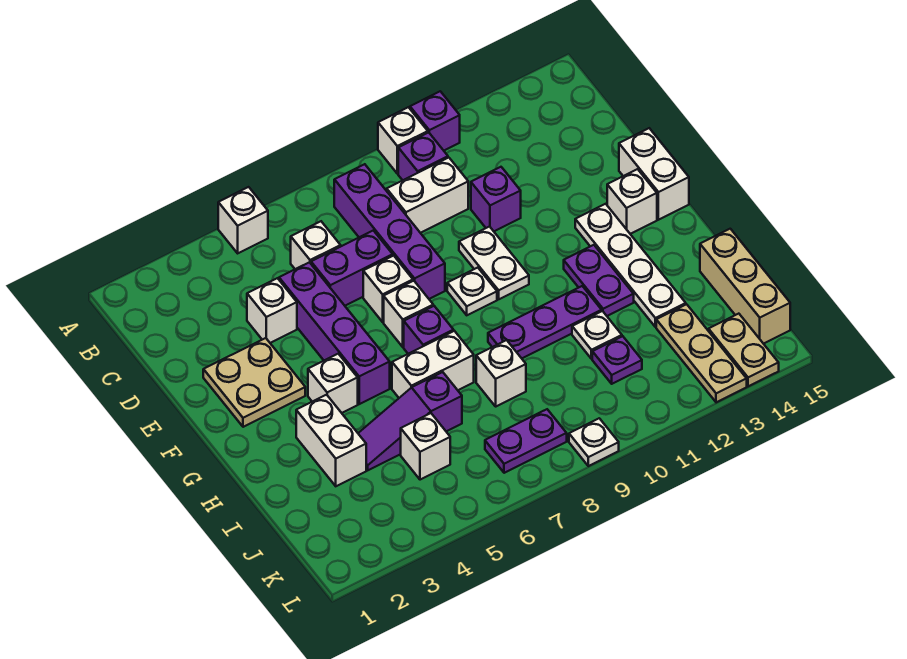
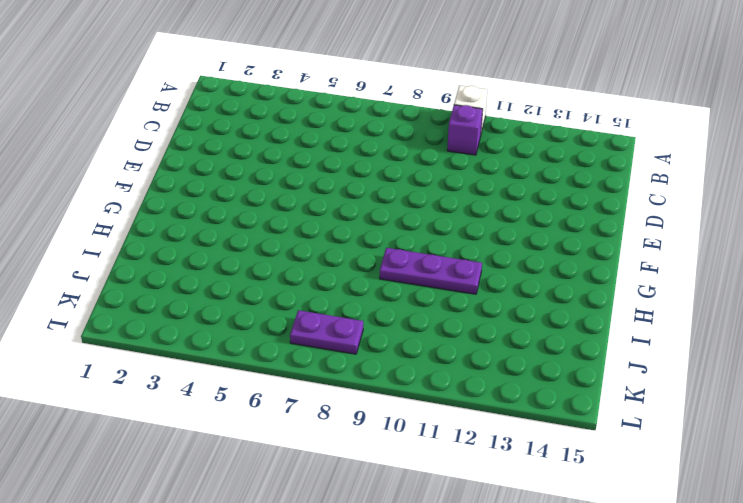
none -> white brick A5 level 1
none -> purple brick A11 level 1
none -> purple brick B8:E8 level 1
none -> white brick C6 level 1

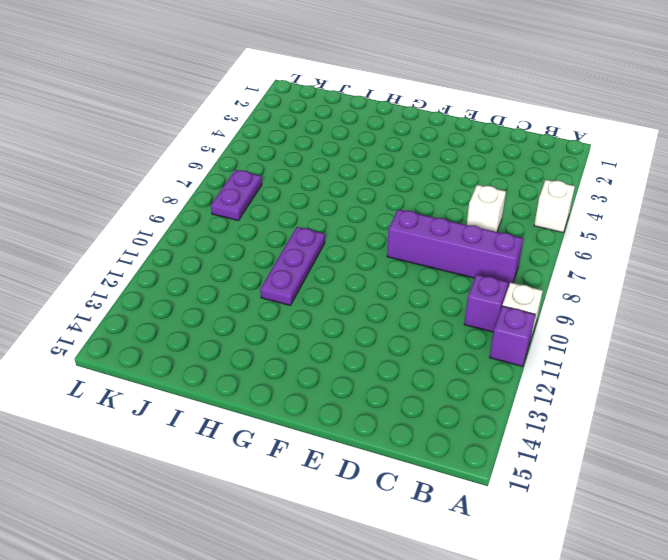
none -> white brick C9:C10 level 1
none -> white brick D4 level 1
none -> purple brick D5:G5 level 1
none -> purple brick D6:D7 level 1

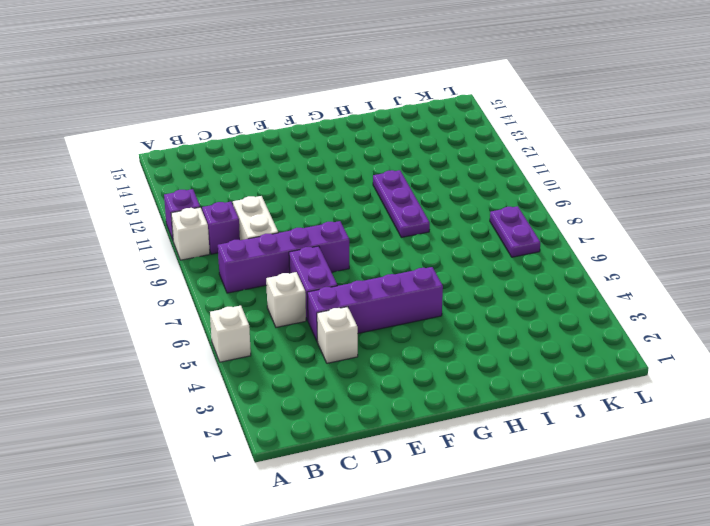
none -> purple brick D11 level 1
none -> tan plate E2:F3 level 1
none -> white brick E7 level 1
none -> white plate E10:F10 level 1

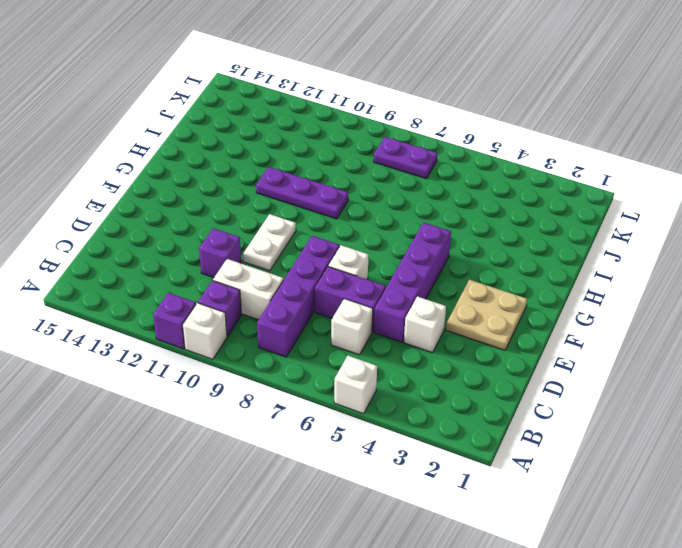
none -> white brick E15:F15 level 1
none -> white brick F7 level 1
none -> white plate F9 level 1
none -> white plate F13:I13 level 1

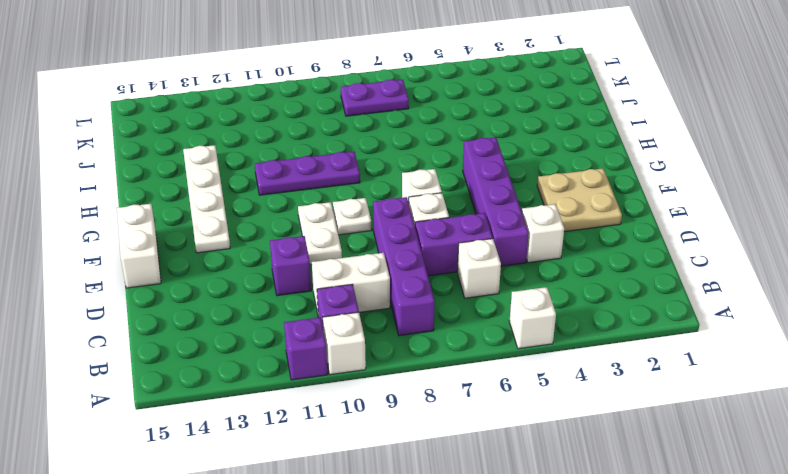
none -> white brick F14 level 1
none -> white brick G4 level 1
none -> purple brick G7 level 1
none -> purple plate G12:H12 level 1

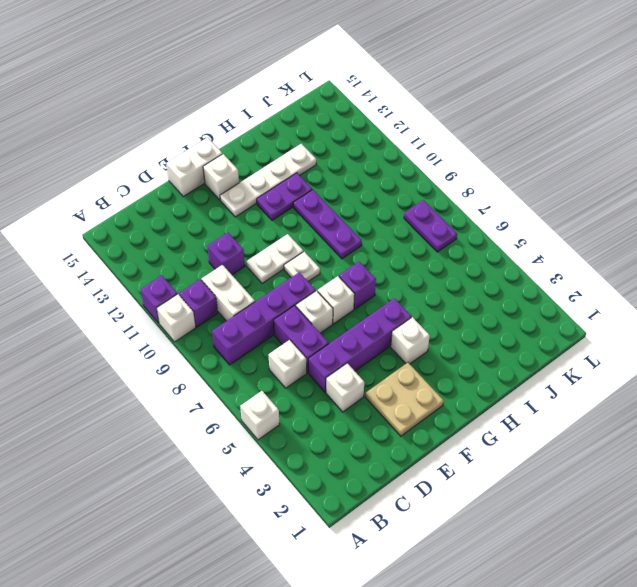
none -> white brick H3:I3 level 1
none -> white brick H6:H7 level 1
none -> purple slope I4:I6 level 1 top 6
none -> white brick I8 level 1

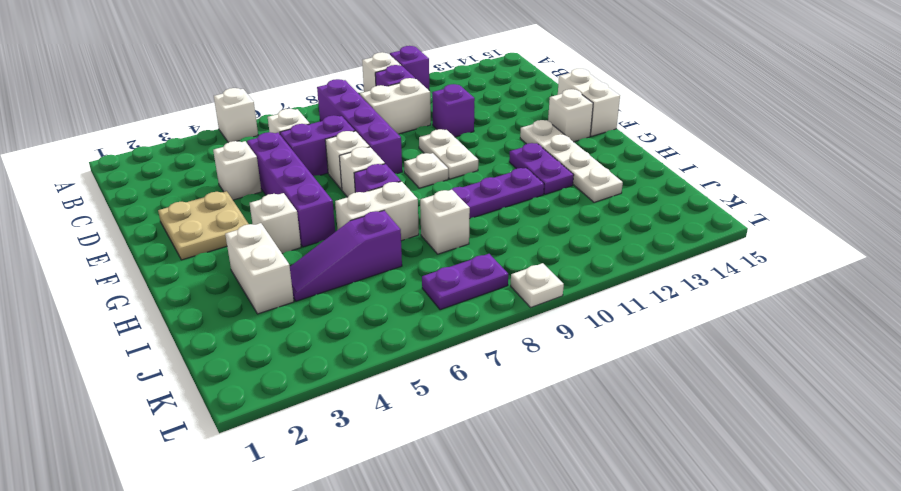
none -> white plate I11 level 1
none -> tan brick I15:K15 level 1
none -> white brick J5 level 1
none -> purple plate J11 level 1

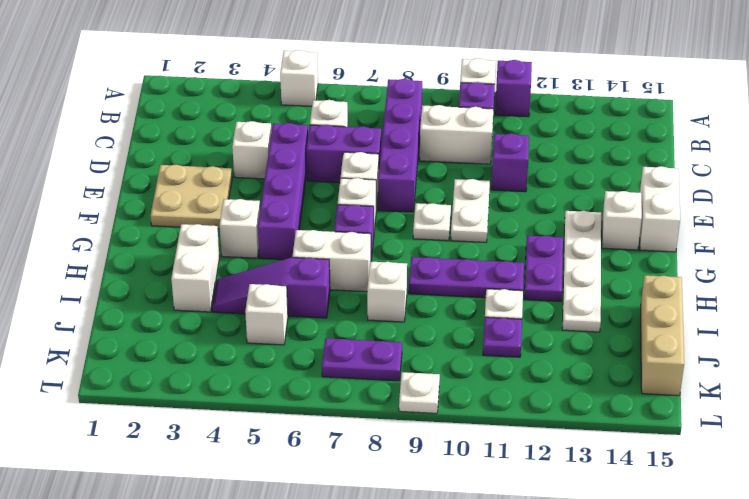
none -> tan plate J13:L13 level 1
none -> tan plate K14:L14 level 1

